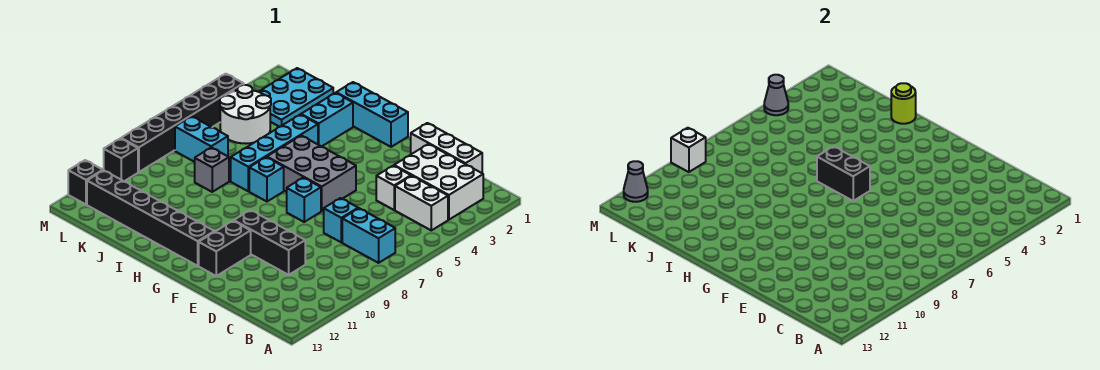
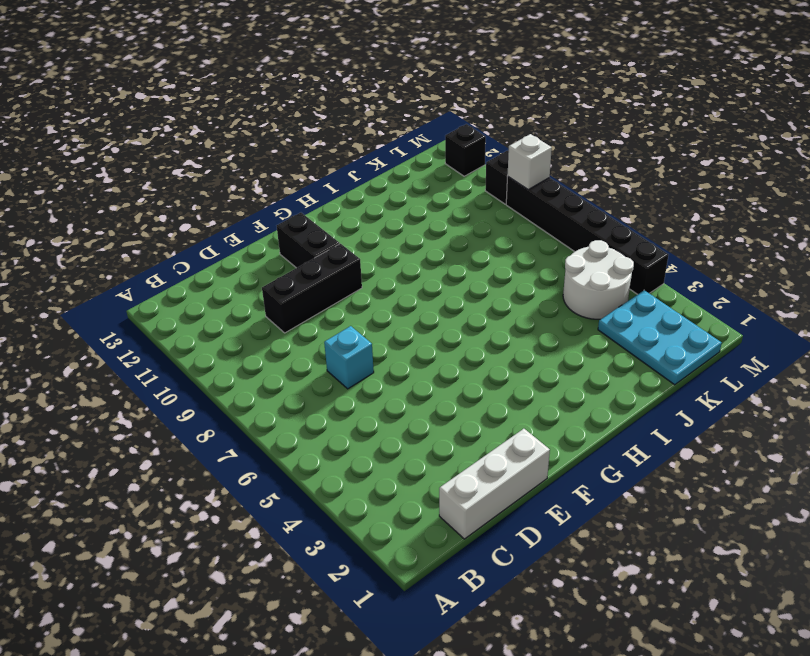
none -> white brick B2:D3 level 1
none -> white brick B4:C4 level 1
none -> cyan brick B7:C7 level 1

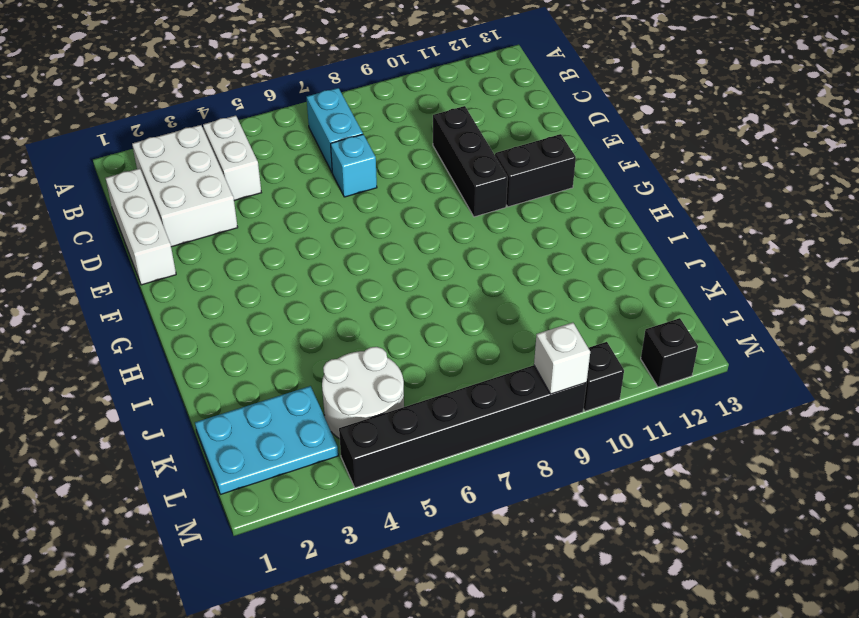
none -> white brick D4 level 1
none -> grey brick F5:H6 level 1
none -> cyan brick F7 level 1

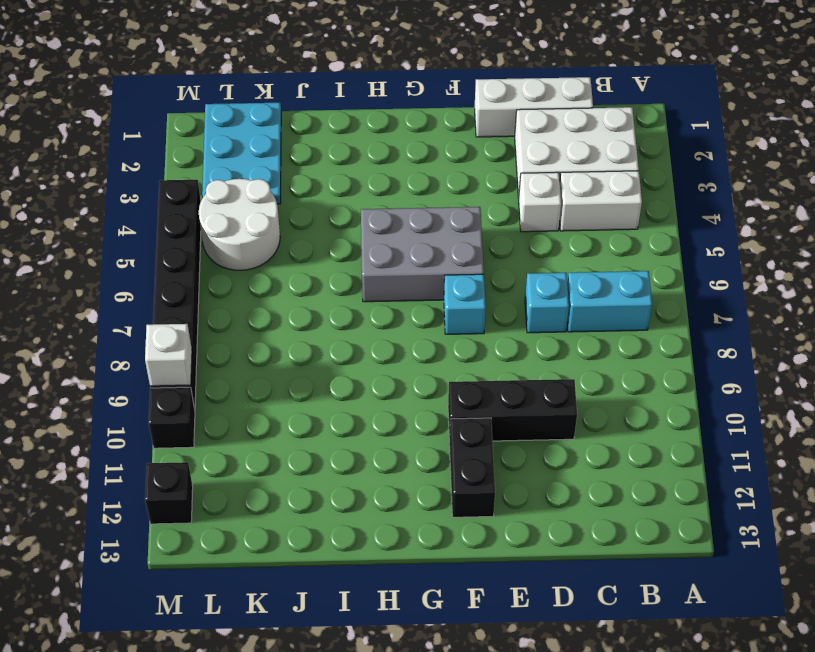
none -> cyan brick G1:I1 level 1
none -> black brick G12:L12 level 1
none -> cyan brick H7 level 1

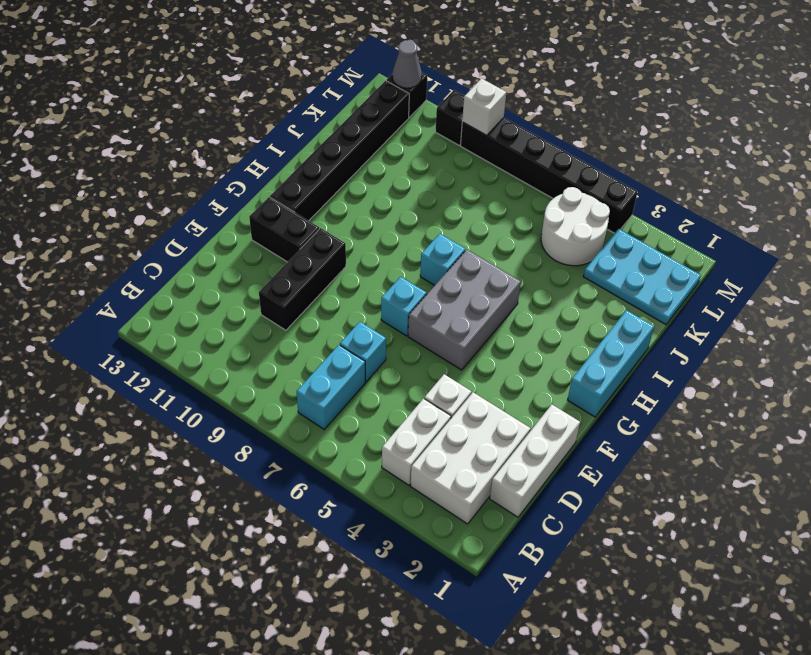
none -> cyan brick I2:I3 level 1
none -> cyan brick I4:I7 level 1
none -> grey brick J8 level 1

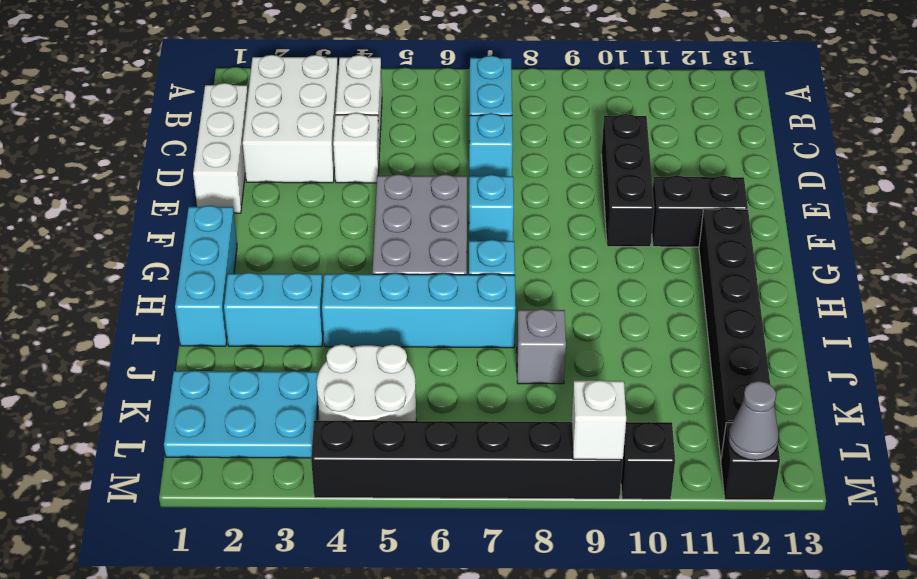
none -> cyan brick K7:L7 level 1
none -> black brick G6:H6 level 2
none -> lime round brick I1 level 2

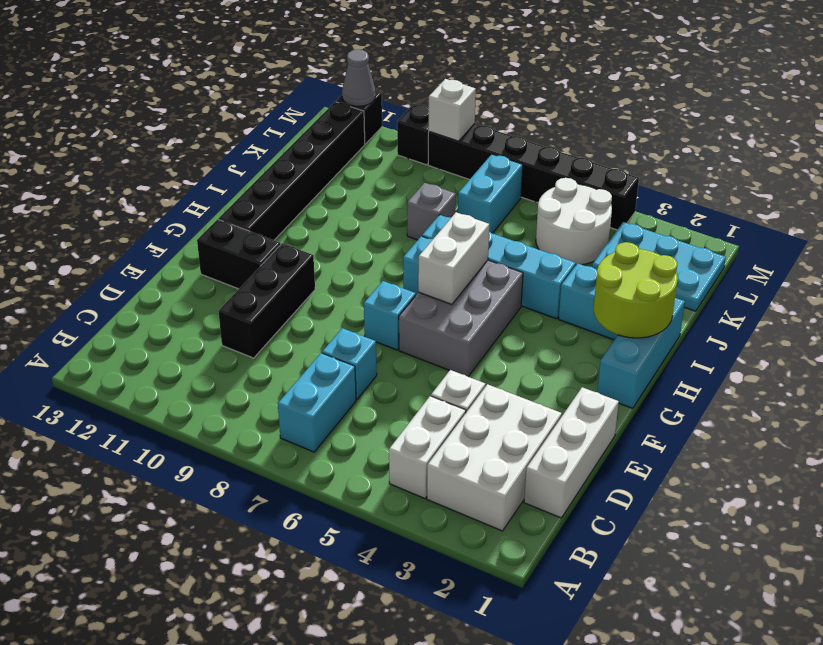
white brick G6:H6 level 2 -> black brick G6:H6 level 2
lime round brick H1:I2 level 2 -> lime round brick I1 level 2
none -> grey cone M4 level 2

